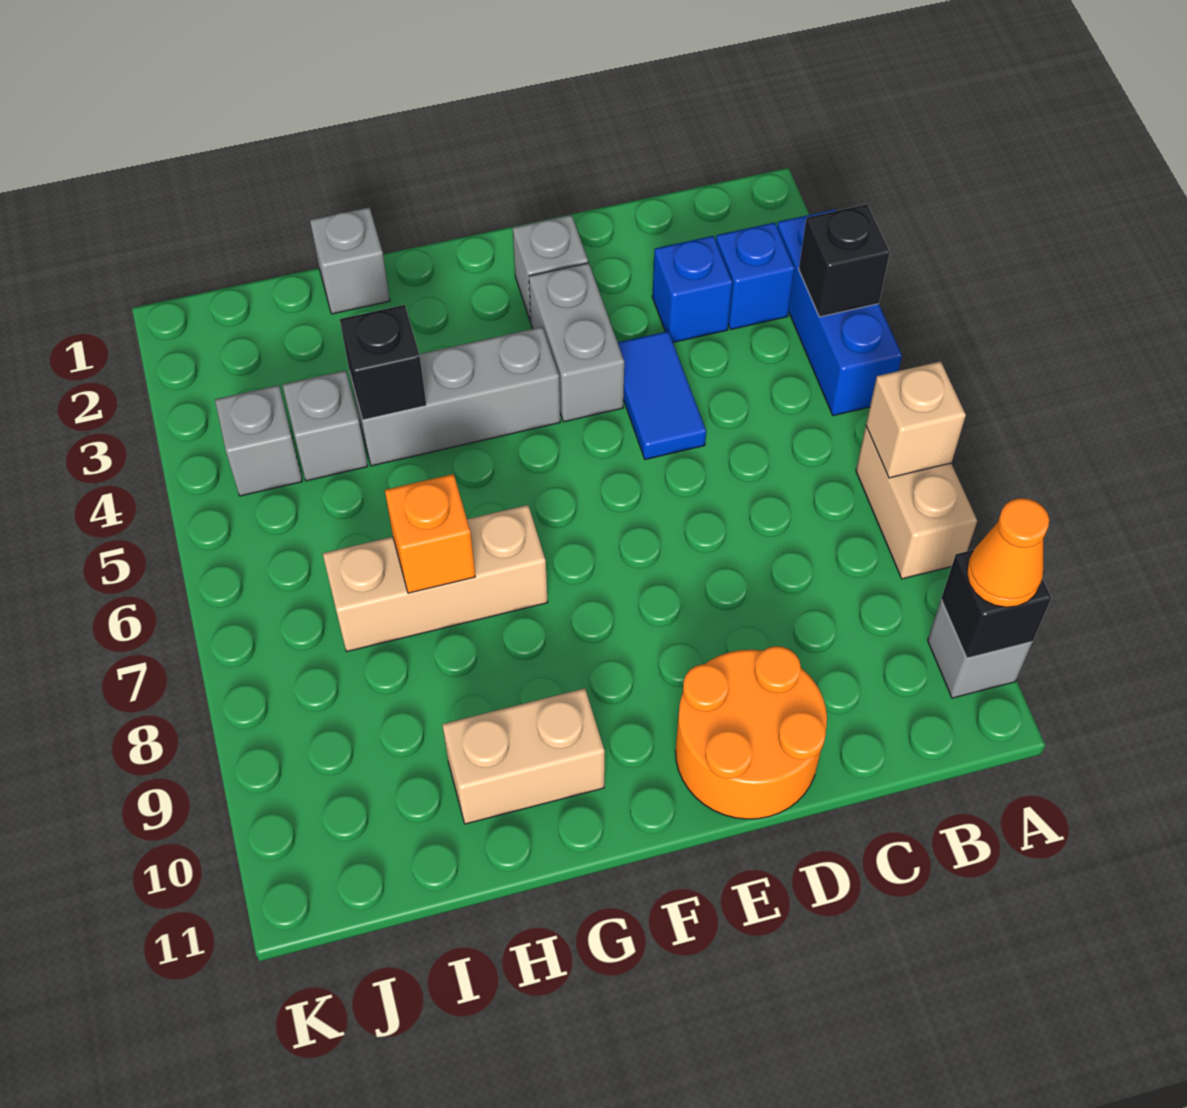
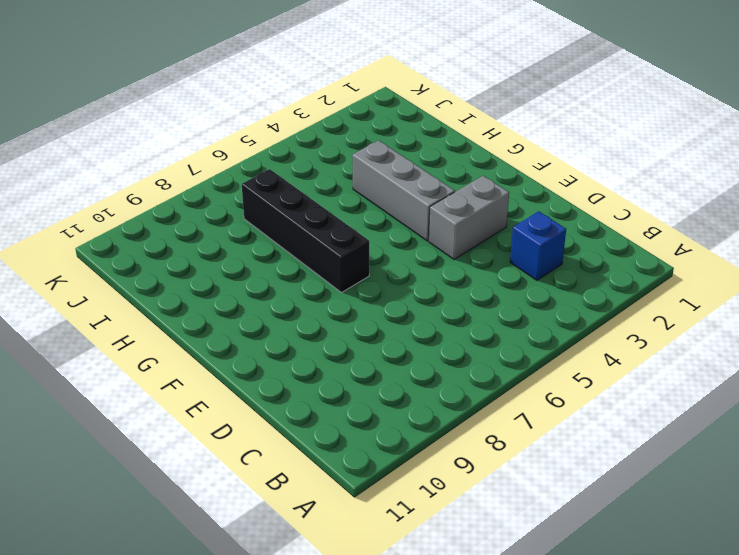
black brick F7:I7 level 1 -> tan brick G7:I7 level 1
none -> blue brick A3:A5 level 1
none -> tan brick A7:A8 level 1
none -> grey brick A10 level 1

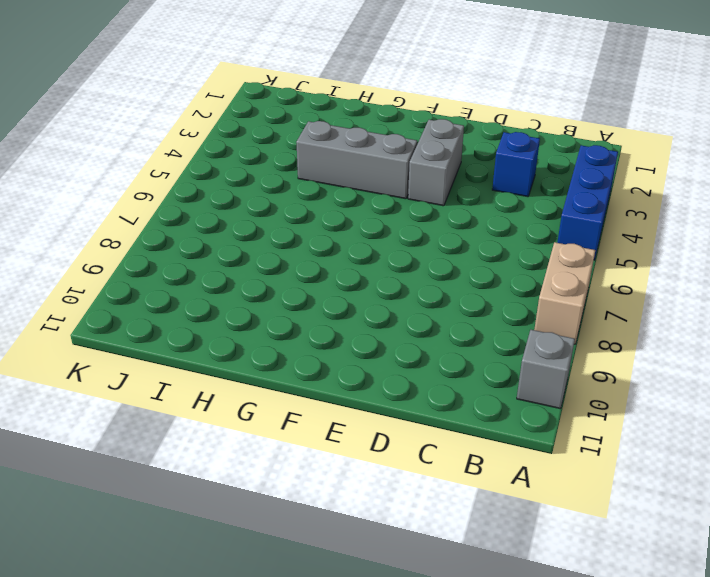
none -> blue brick B3 level 1
none -> blue tile D4:D5 level 1
none -> orange round brick D10:E11 level 1

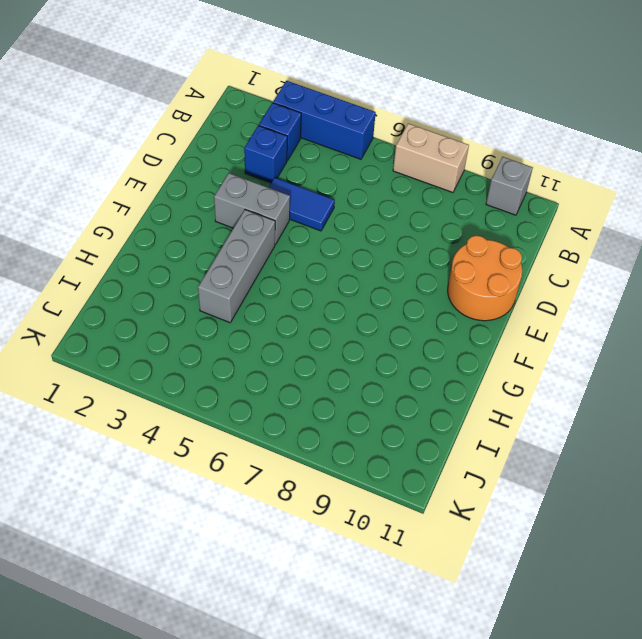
none -> grey brick E2 level 1
none -> tan brick G7:I7 level 1
none -> tan brick G10:H10 level 1

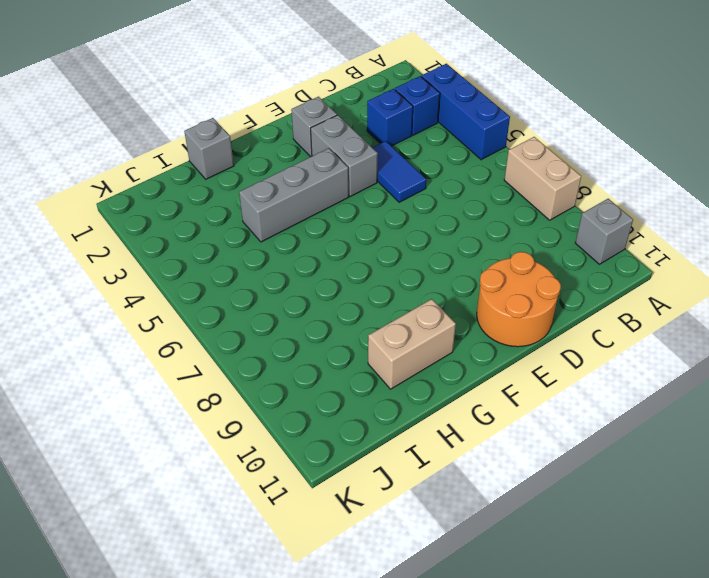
none -> tan brick G7:I7 level 1
none -> grey brick I4 level 1
none -> grey brick J4 level 1

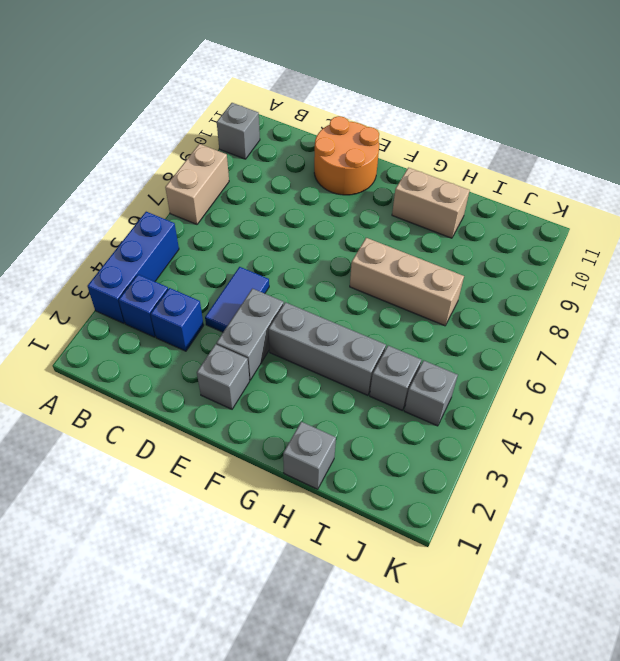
none -> black brick A4 level 2
none -> tan brick A7 level 2
none -> black brick A10 level 2

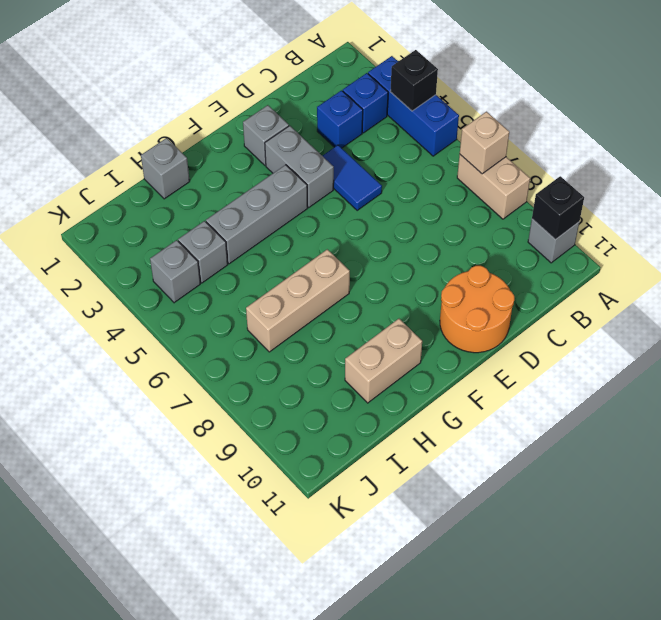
none -> black brick H4 level 2
none -> orange brick H7 level 2
none -> orange cone A10 level 3

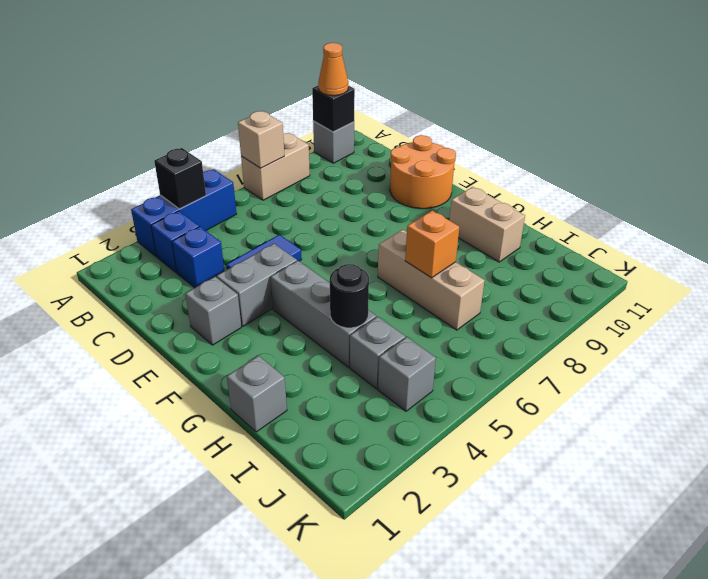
black round brick H4 level 2 -> black brick H4 level 2

